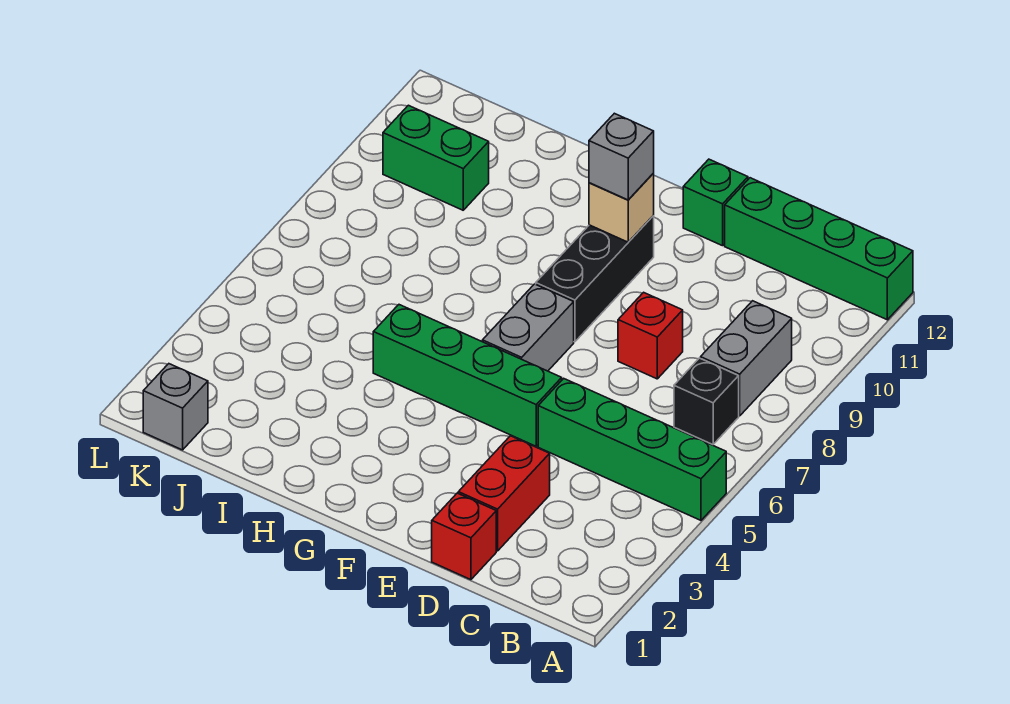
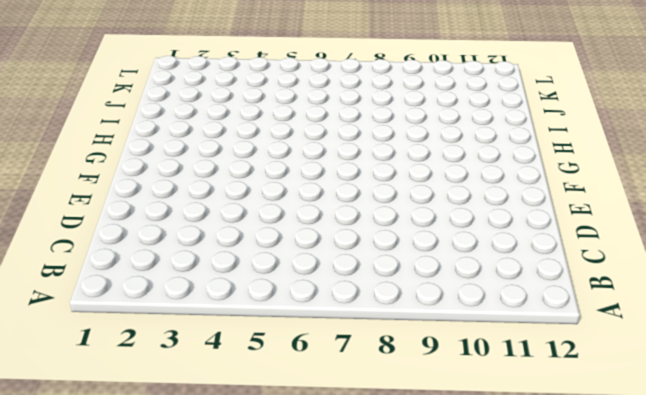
none -> green brick A5:D5 level 1
none -> green brick A12:D12 level 1
none -> black brick B7 level 1

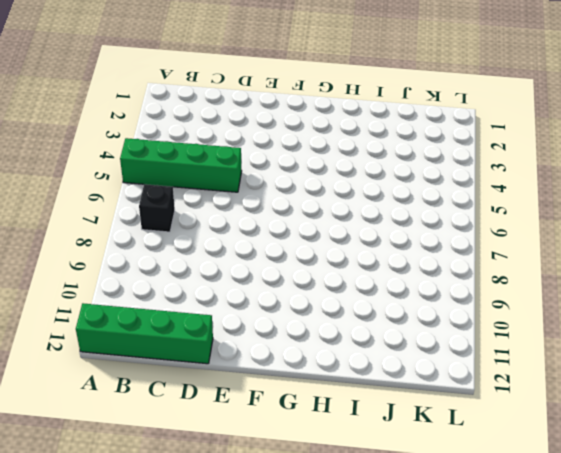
none -> grey brick B8:B9 level 1
none -> red brick D1 level 1
none -> red brick D2:D3 level 1

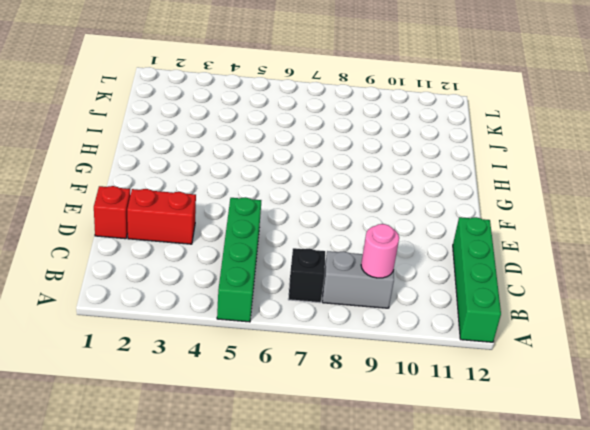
pink round brick B9 level 2 -> none
none -> red brick D8 level 1
none -> green brick E5:H5 level 1
none -> green brick E12 level 1

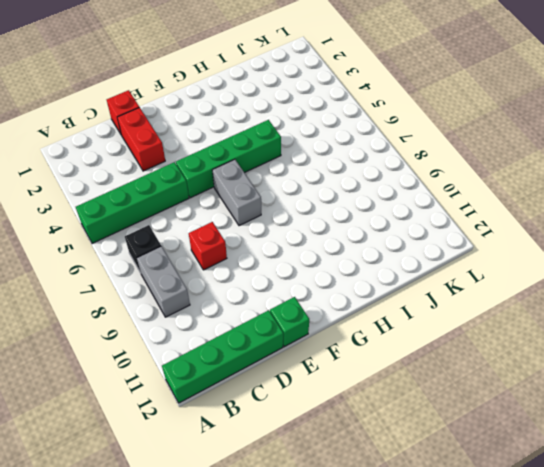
none -> black brick F8:F10 level 1
none -> green brick J10:K10 level 1
none -> grey brick K1 level 1

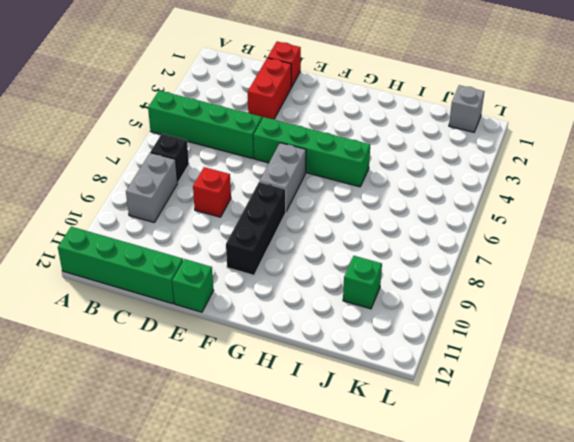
green brick J10 level 1 -> green brick J10:K10 level 1
none -> tan brick F10 level 2
none -> grey brick F10 level 3

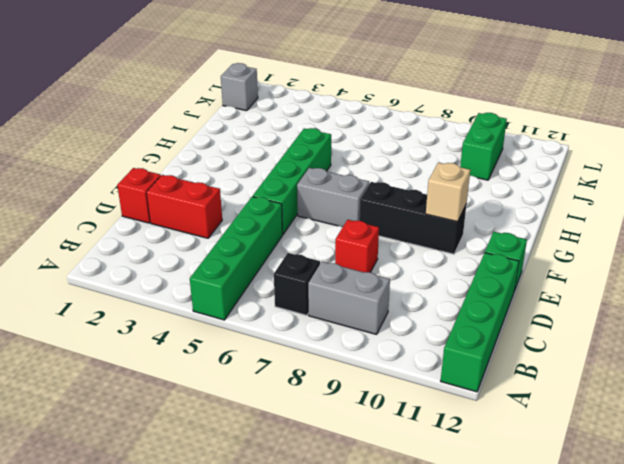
none -> grey brick F10 level 3

